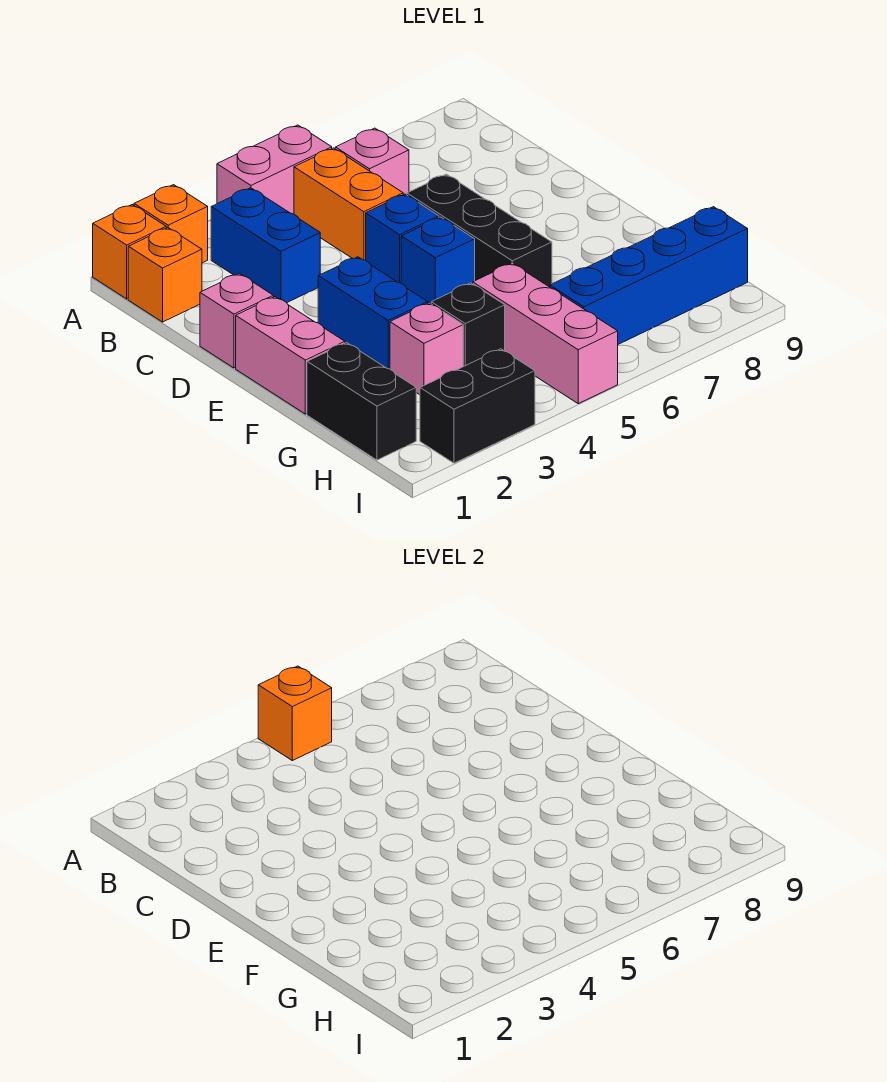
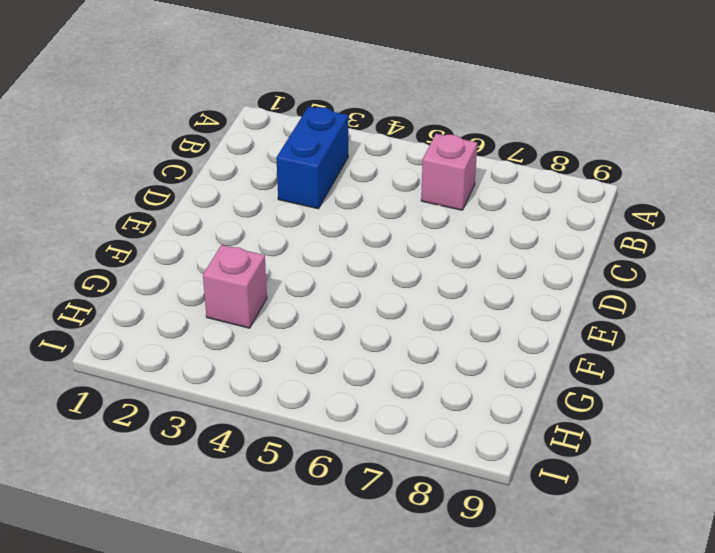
none -> orange brick A1 level 1
none -> orange brick A2 level 1
none -> pink brick A4:A5 level 1

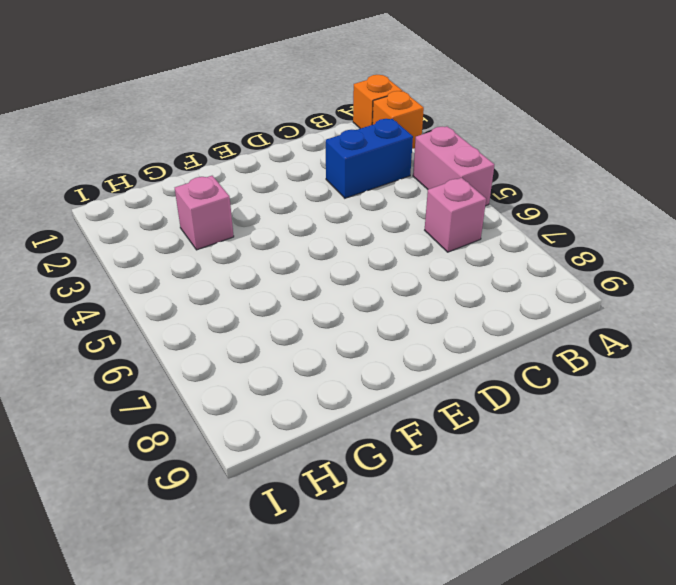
none -> orange brick B1 level 1
none -> orange brick B5:C5 level 1
none -> pink brick D1 level 1

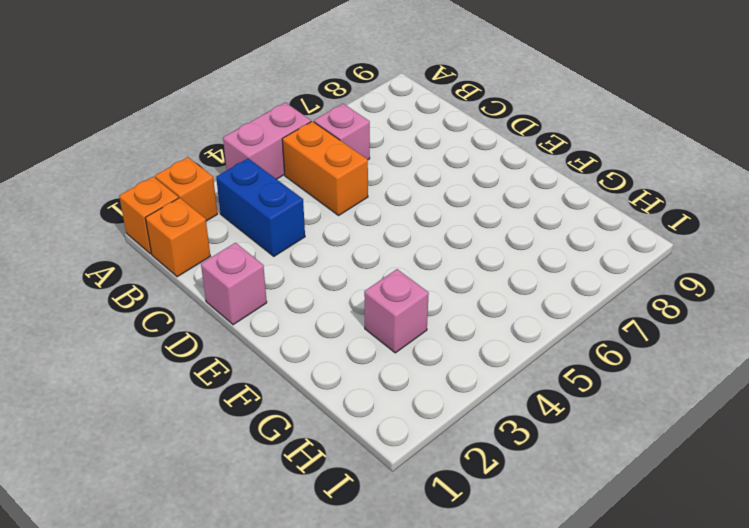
none -> blue brick D5 level 1
none -> black brick D6:F6 level 1
none -> pink brick E1:F1 level 1

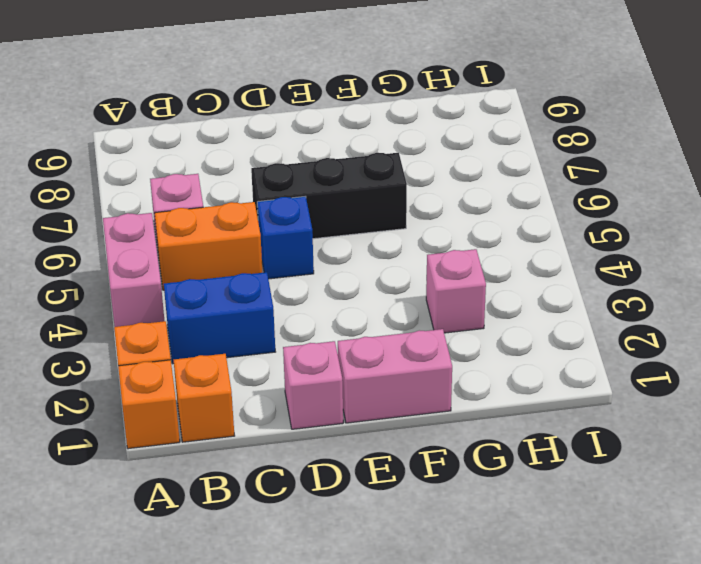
none -> blue brick E3:F3 level 1
none -> blue brick E5 level 1
none -> black brick G1:H1 level 1

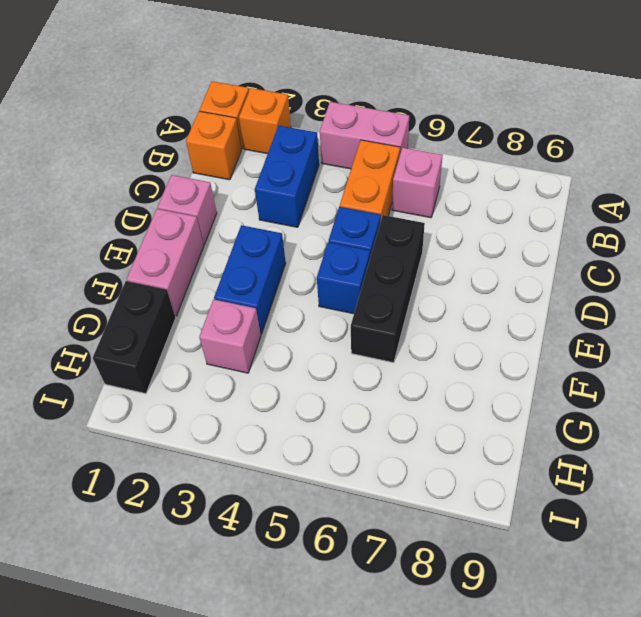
none -> black brick G4 level 1
none -> pink brick G5:I5 level 1
none -> blue brick H6:H9 level 1

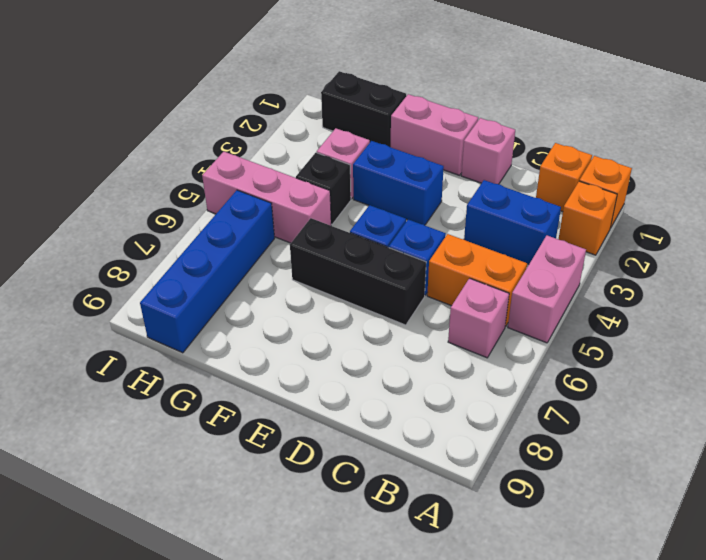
none -> black brick I2:I3 level 1
none -> orange brick A5 level 2

